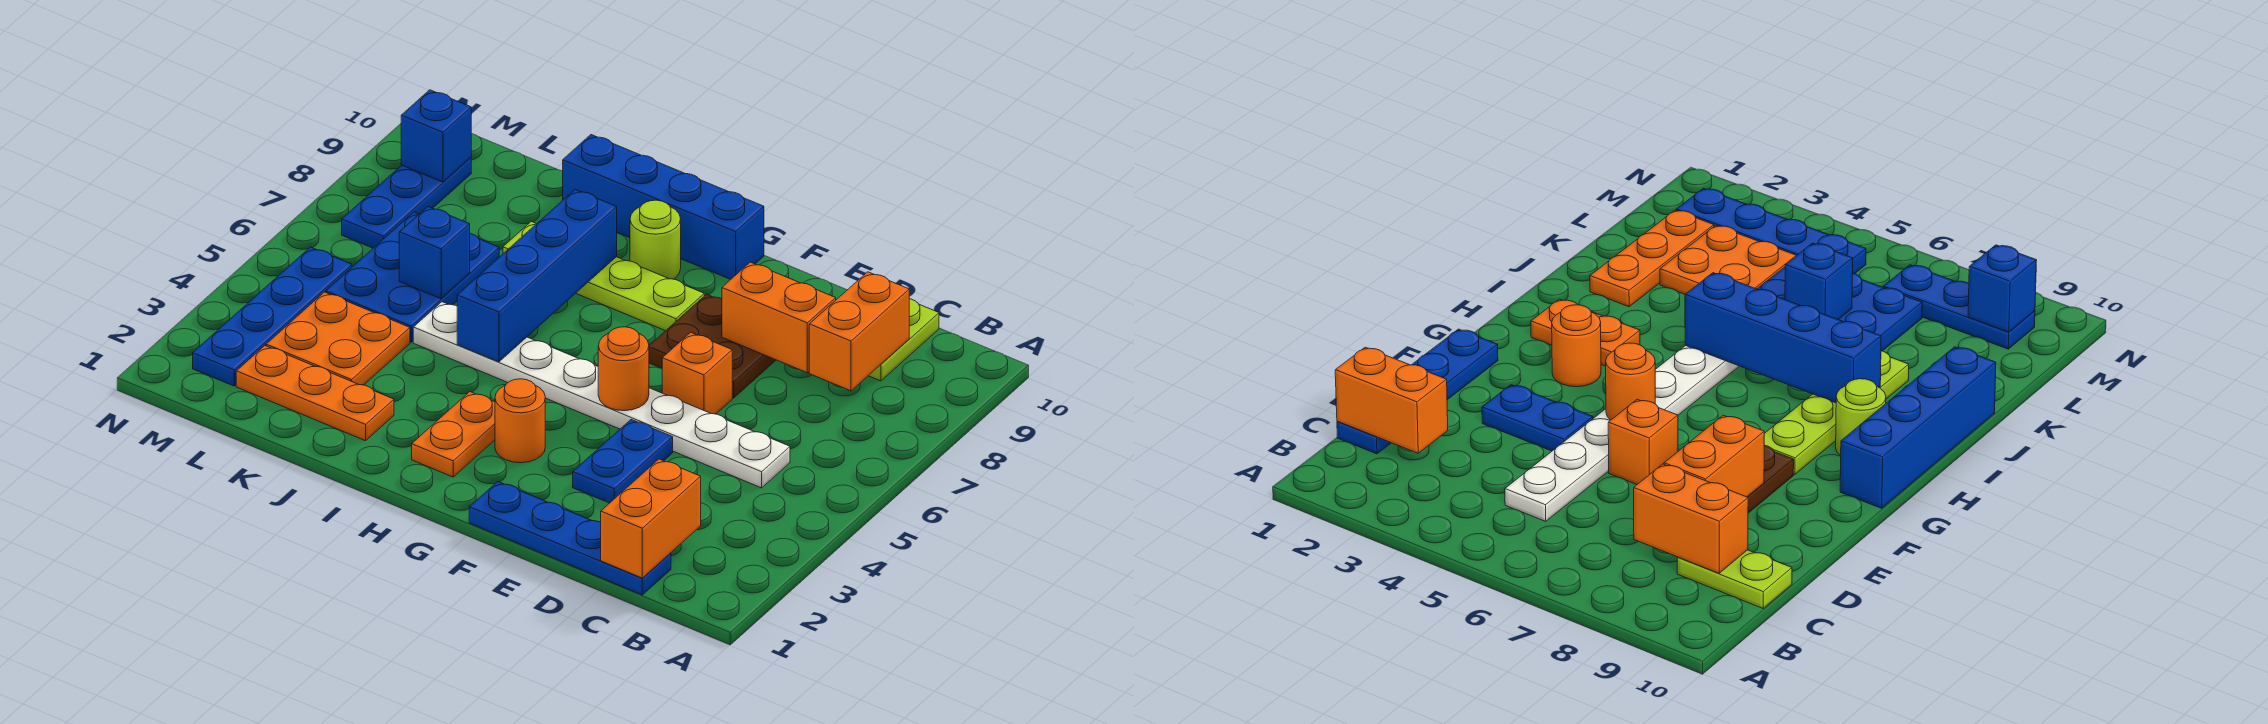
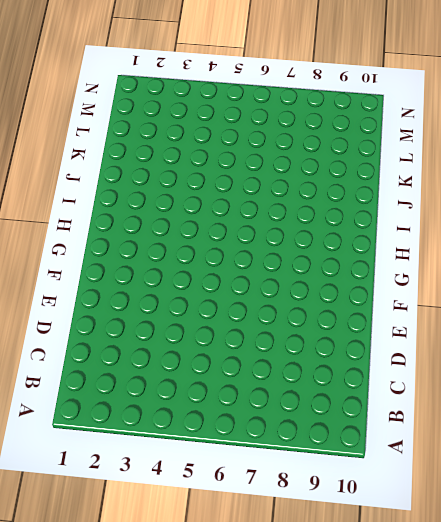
none -> blue plate C1:F1 level 1
none -> white plate C5:J5 level 1
none -> lime plate C9:C10 level 1

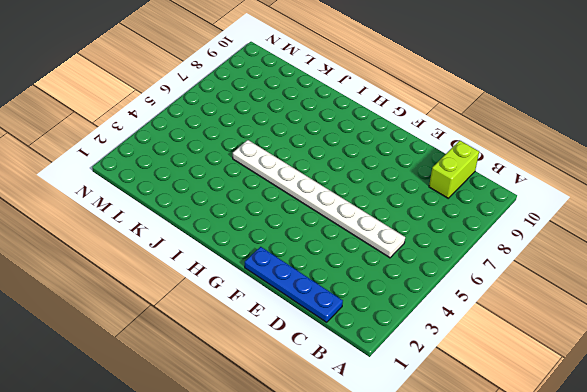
lime brick C9:C10 level 1 -> lime plate C9:C10 level 1
none -> blue plate E3:E4 level 1
none -> orange brick E6 level 1
none -> brown plate E7:F8 level 1

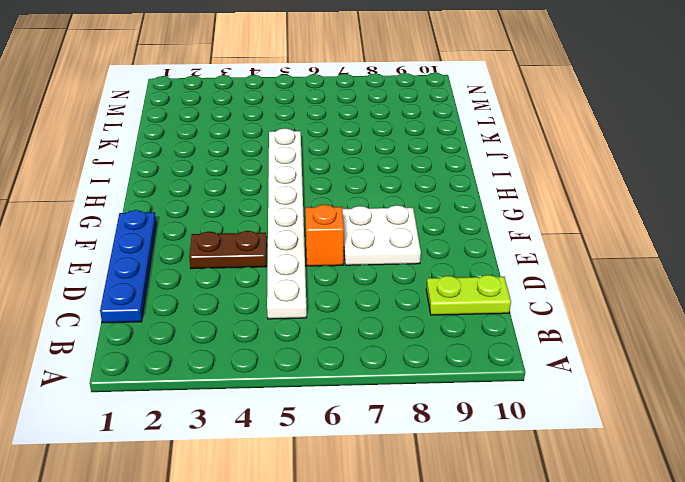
brown plate E3:E4 level 1 -> blue plate E3:E4 level 1
white plate E7:F8 level 1 -> brown plate E7:F8 level 1
none -> orange round brick G3 level 1
none -> lime plate G8:J8 level 1
none -> blue brick G10:J10 level 1

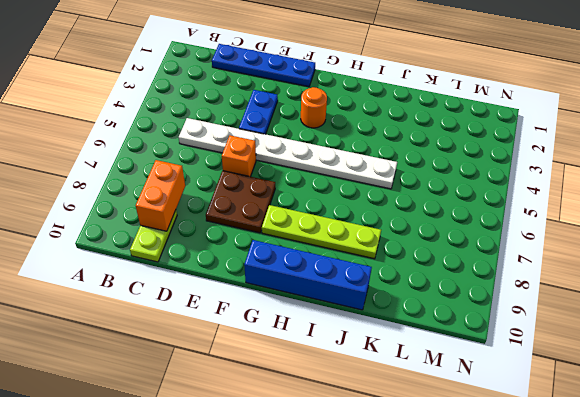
none -> orange plate H2:H3 level 1
none -> lime round brick H9 level 1
none -> orange plate J2:L2 level 1

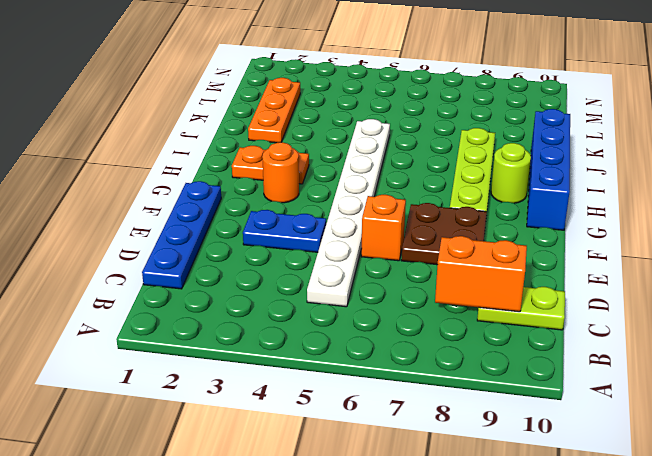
none -> orange plate K3:L4 level 1
none -> blue plate K5:L7 level 1
none -> blue plate M2:M5 level 1

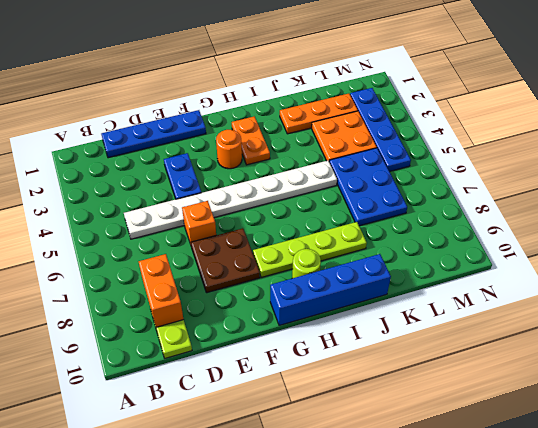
none -> blue plate M7:M9 level 1
none -> orange brick C1:C2 level 2
none -> orange brick D8:E8 level 2

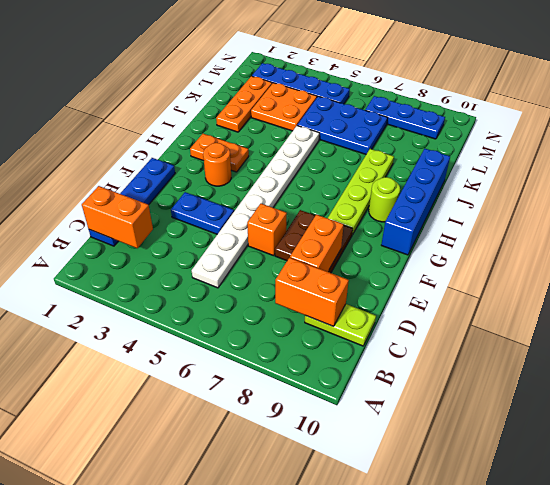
none -> orange round brick F5 level 2
none -> blue brick I5:I8 level 2
none -> blue brick K6 level 2

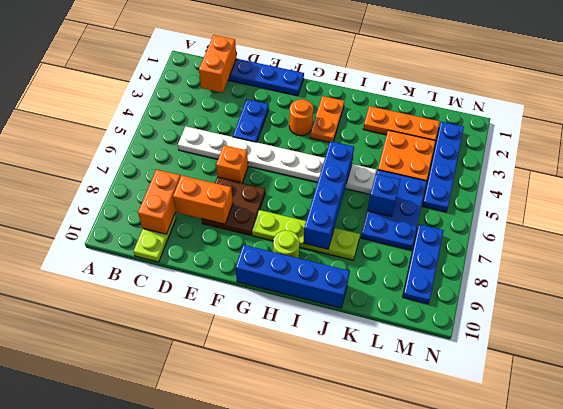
none -> orange round brick F5 level 2
none -> blue brick M9 level 2

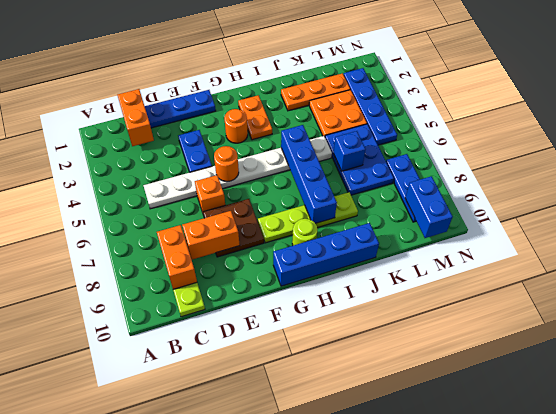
blue brick M9:M10 level 2 -> blue brick M9 level 2

